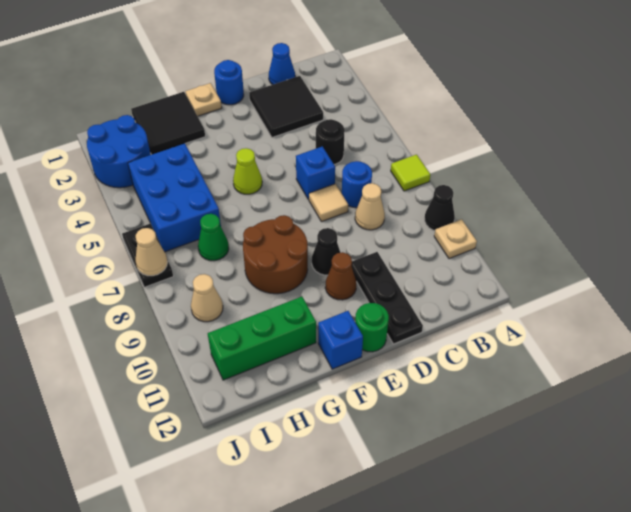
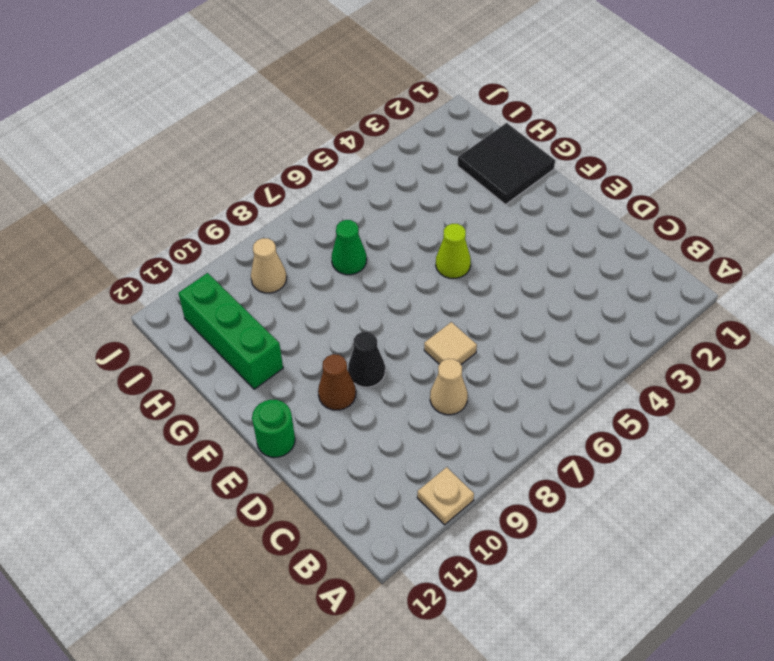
none -> lime tile A7 level 1
none -> black cone A9 level 1
none -> blue cone C1 level 1

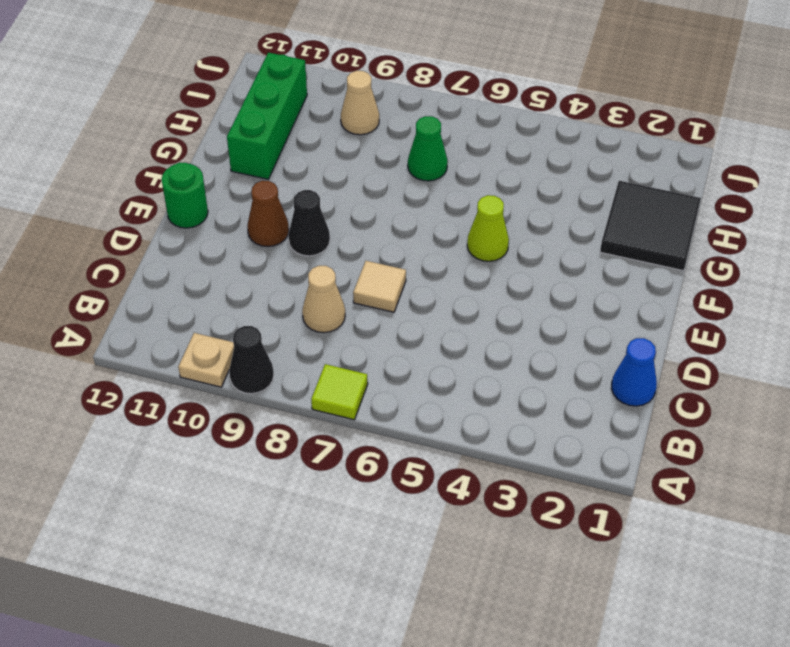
none -> black tile C2:D3 level 1
none -> black round brick C5 level 1
none -> blue round brick C7 level 1

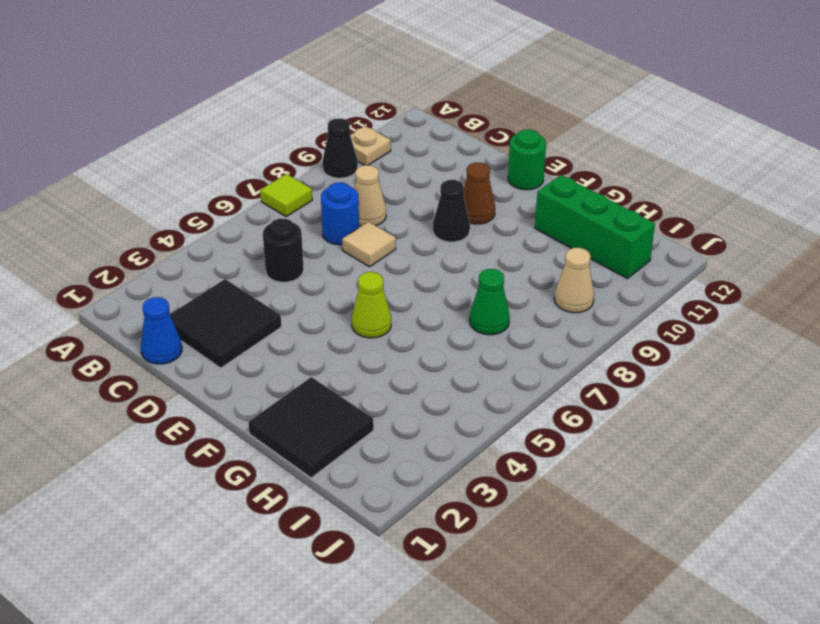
none -> blue brick D6 level 1
none -> black plate D10:D12 level 1
none -> blue round brick E1 level 1

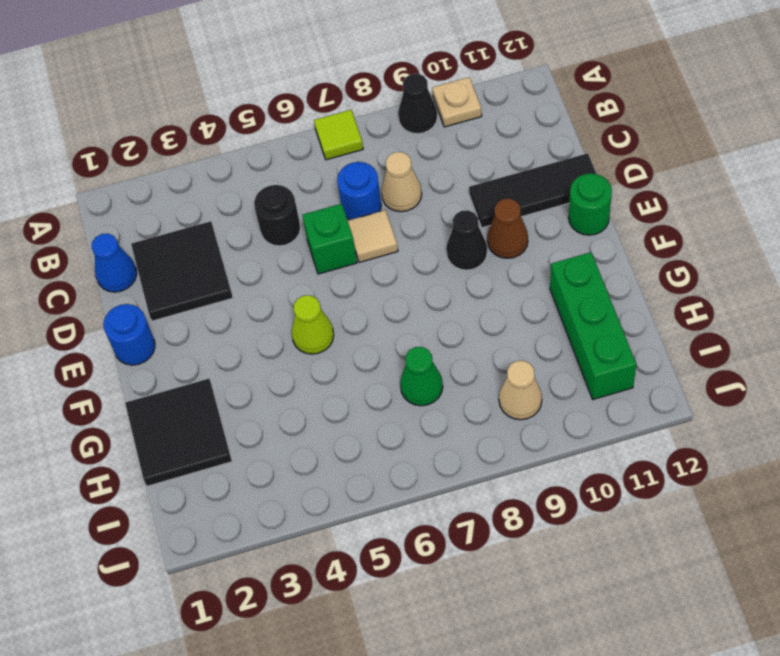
green brick D6 level 1 -> blue brick D6 level 1
black tile D10:D12 level 1 -> black plate D10:D12 level 1
none -> tan plate F1 level 1
none -> brown round brick F8:G9 level 1
none -> blue brick F12 level 1

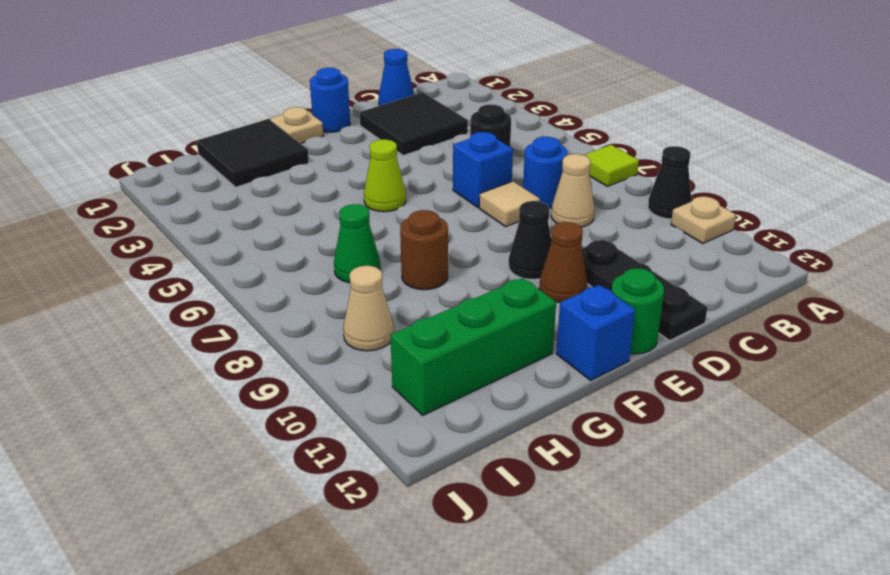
brown round brick G8 level 1 -> brown round brick F8:G9 level 1
none -> blue brick H4:I6 level 1
none -> blue round brick I2:J3 level 1
none -> black plate J6:J7 level 1

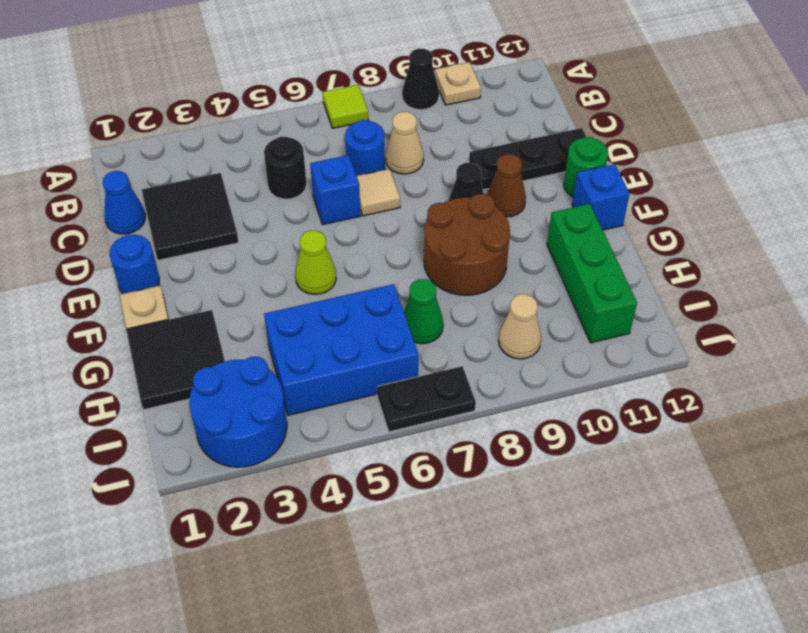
none -> tan cone J7 level 2

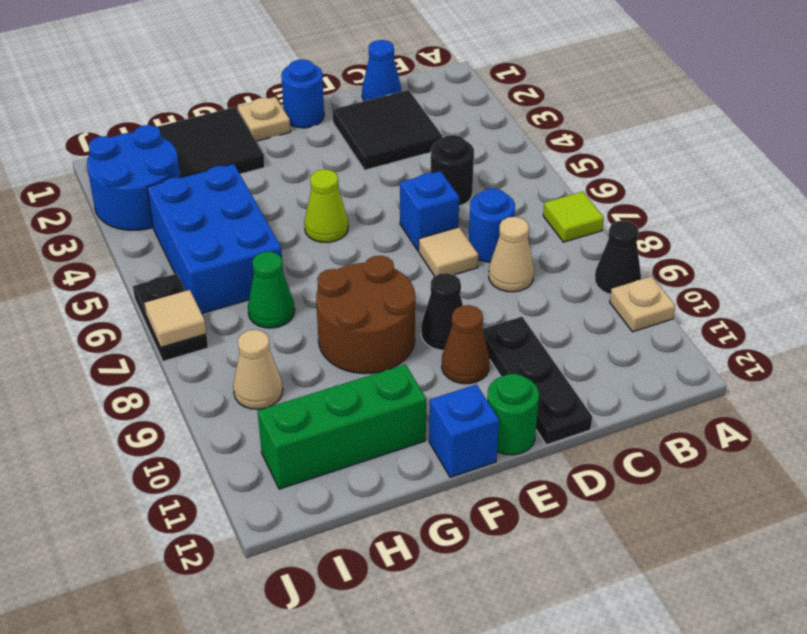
tan tile J7 level 2 -> tan cone J7 level 2

